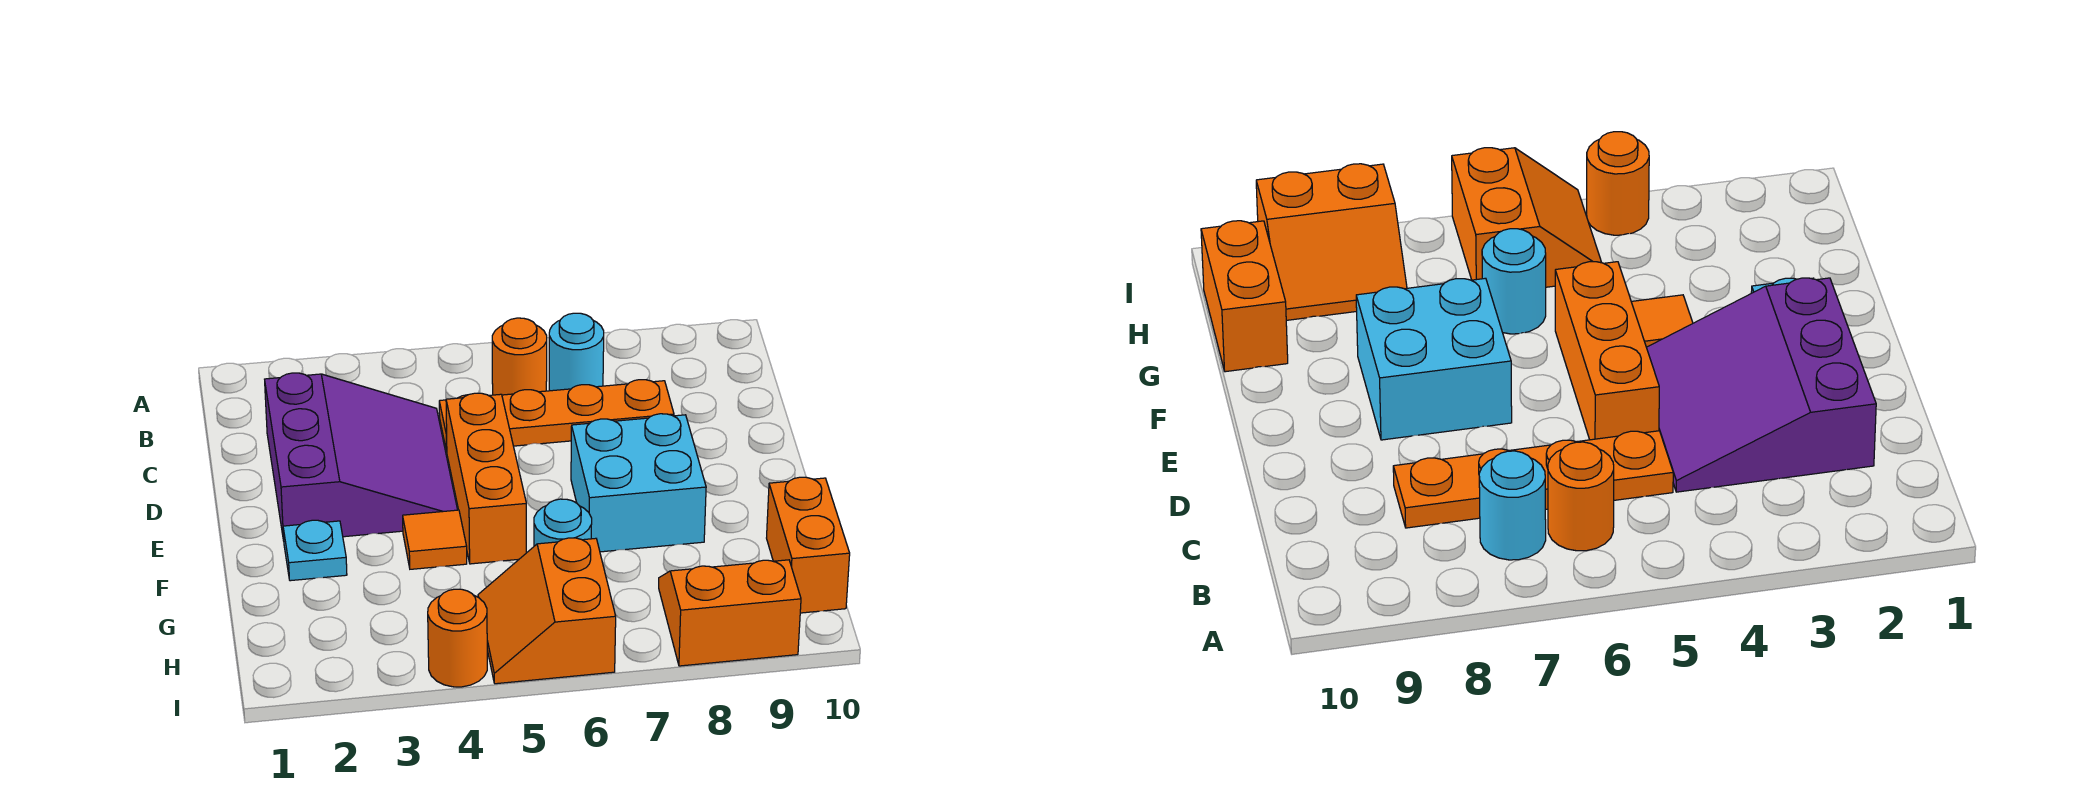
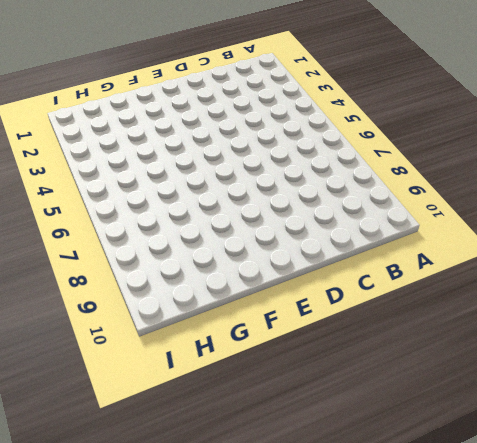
none -> orange round brick B6 level 1
none -> cyan round brick B7 level 1
none -> purple slope C2:E4 level 1 top 2

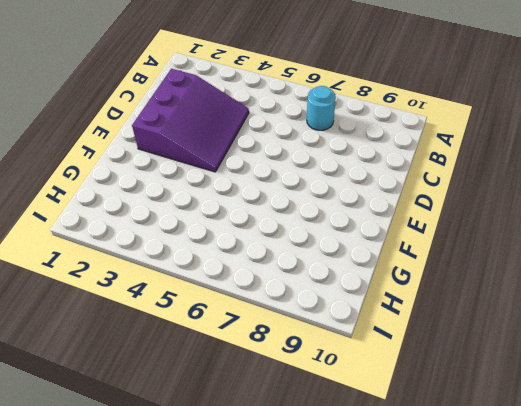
none -> orange round brick B6 level 1
none -> orange plate C5:C8 level 1
none -> orange brick D5:F5 level 1

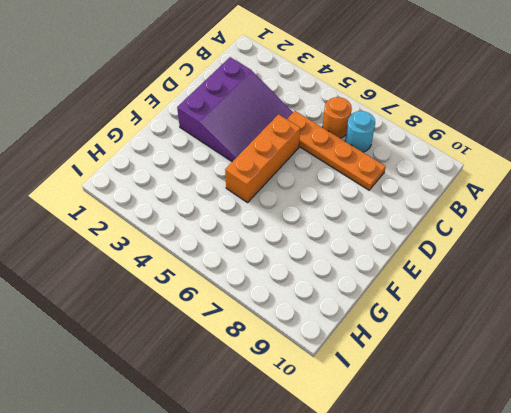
none -> cyan brick E7:F8 level 1
none -> cyan plate F2 level 1
none -> orange tile F4 level 1

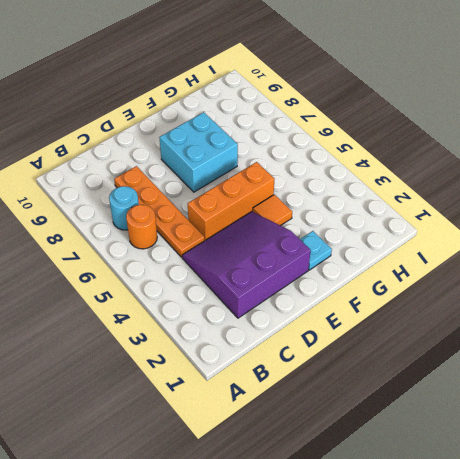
none -> cyan round brick G6 level 1
none -> orange brick G10:H10 level 1
none -> orange slope H5:I6 level 1 top 6

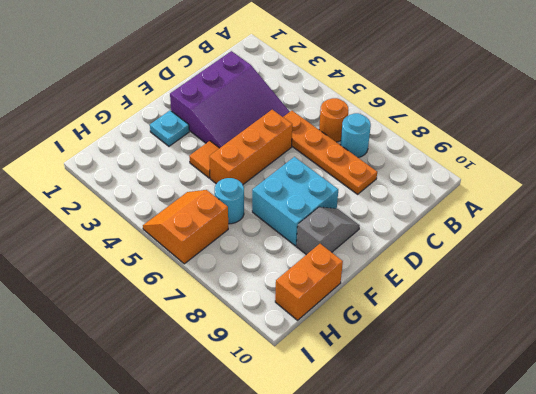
grey slope E9:F9 level 1 top F -> none
none -> orange slope H8:I9 level 1 top I
none -> orange round brick I4 level 1

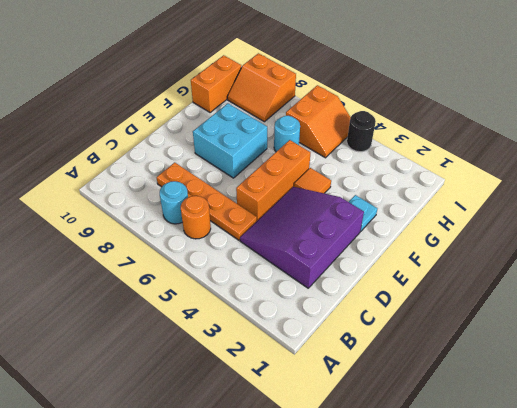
black round brick I4 level 1 -> orange round brick I4 level 1

